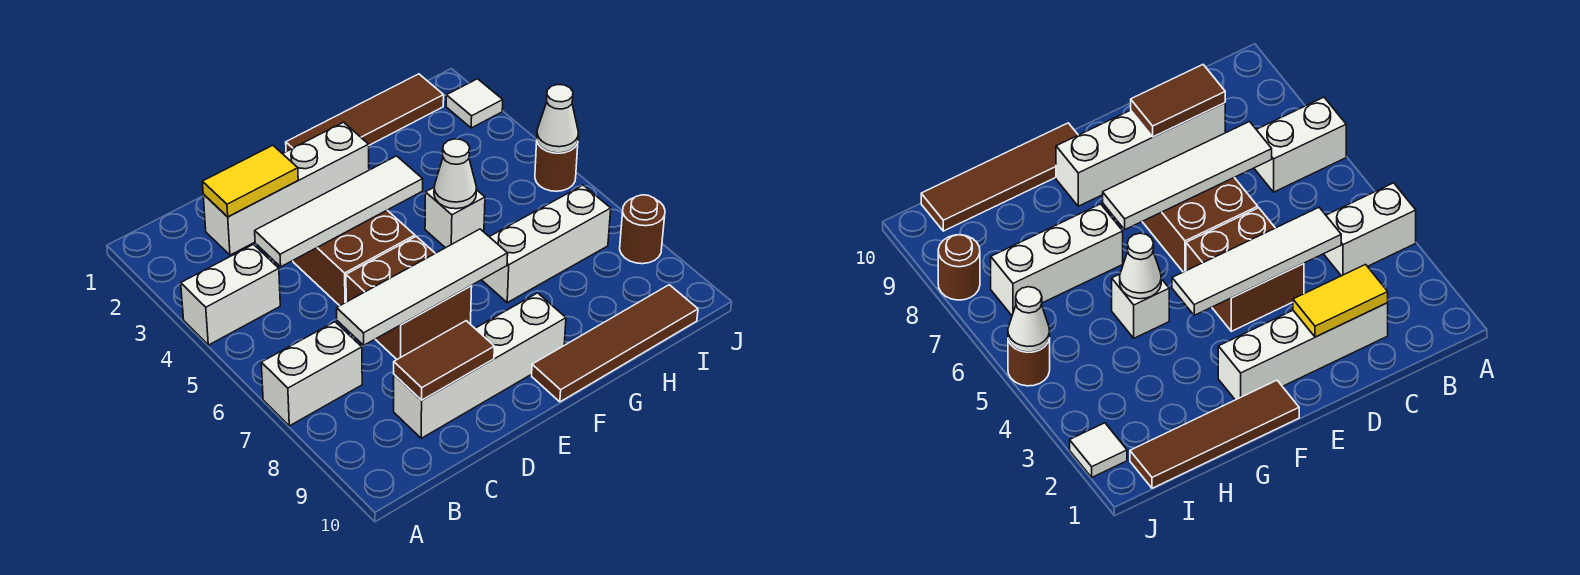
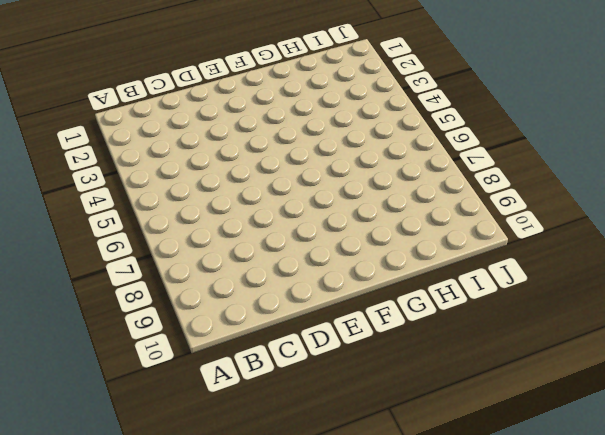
none -> white brick A4:B4 level 1
none -> white brick A7:B7 level 1
none -> white brick C2:F2 level 1

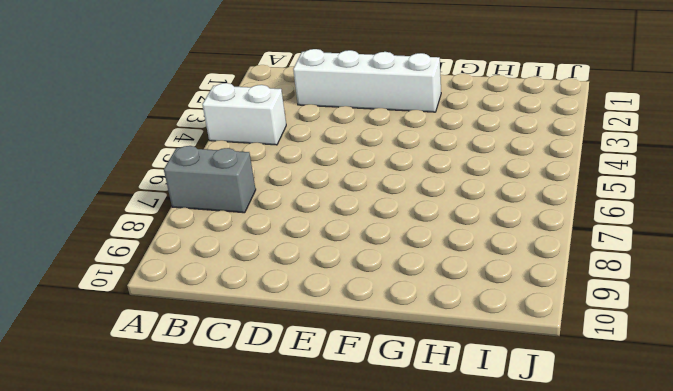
grey brick A7:B7 level 1 -> white brick A7:B7 level 1
none -> white brick C9:F9 level 1
none -> brown brick D4:E5 level 1
none -> brown brick D6:E7 level 1

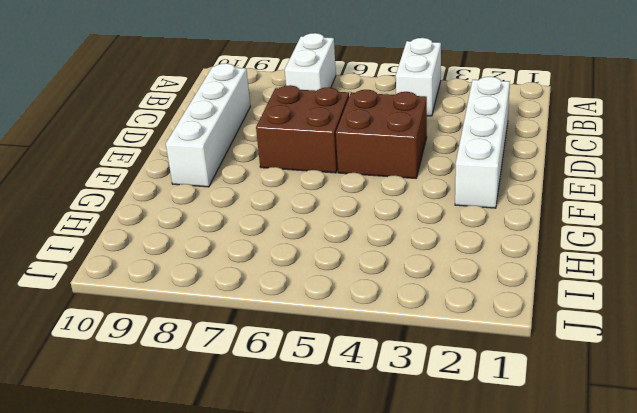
none -> brown tile F1:I1 level 1
none -> brown tile F10:I10 level 1
none -> white brick G5 level 1

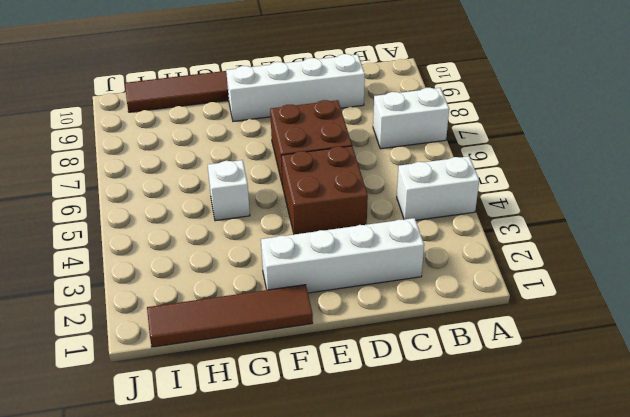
none -> white brick G7:I7 level 1
none -> white tile J2 level 1
none -> brown round brick J5 level 1

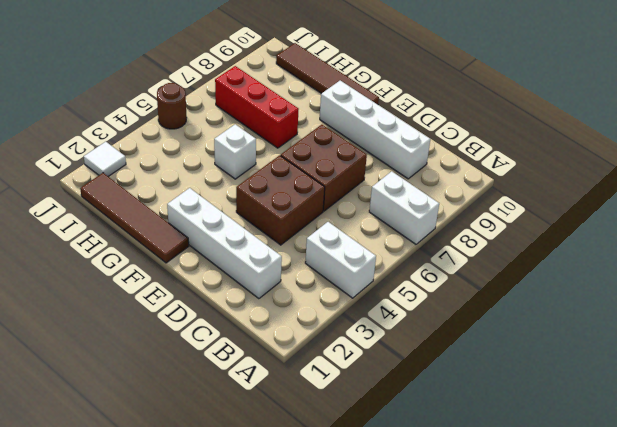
red brick G7:I7 level 1 -> white brick G7:I7 level 1
none -> brown round brick J8 level 1
none -> yellow tile C2:D2 level 2
none -> white tile C4:F4 level 2

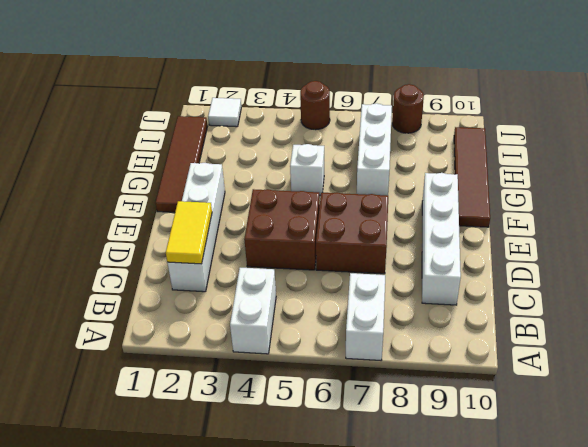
none -> white tile C4:F4 level 2
none -> white tile C7:F7 level 2
none -> brown tile C9:D9 level 2

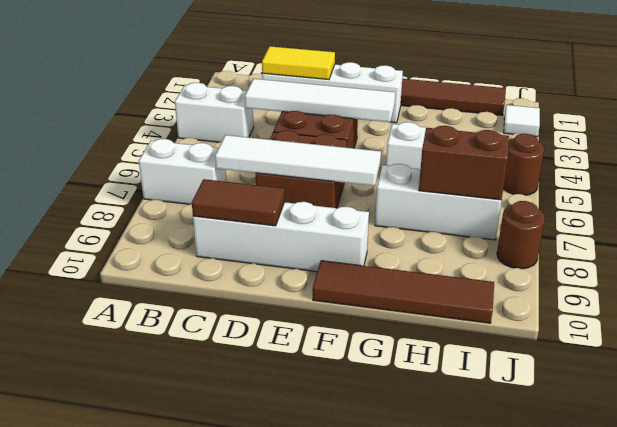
brown brick H7:I7 level 2 -> none
none -> white cone G5 level 2
none -> white cone J5 level 2

